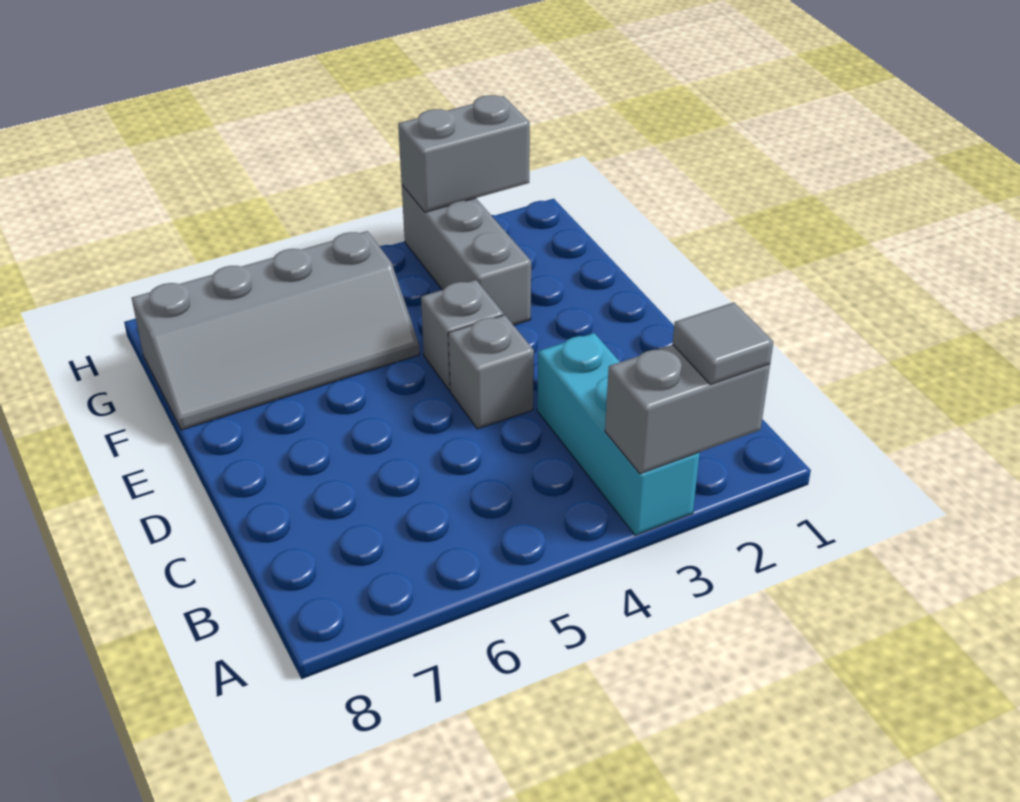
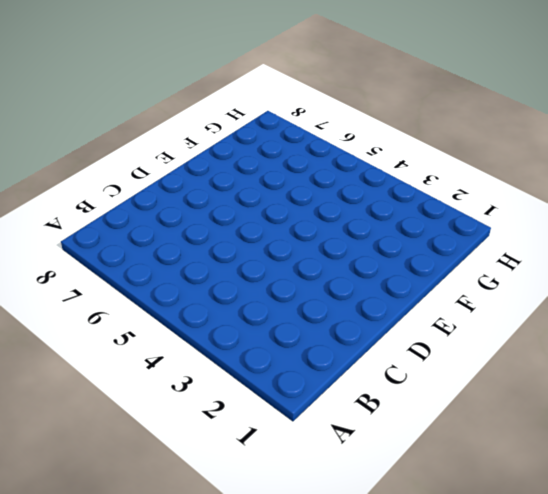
none -> cyan brick A3:C3 level 1
none -> grey brick D4 level 1

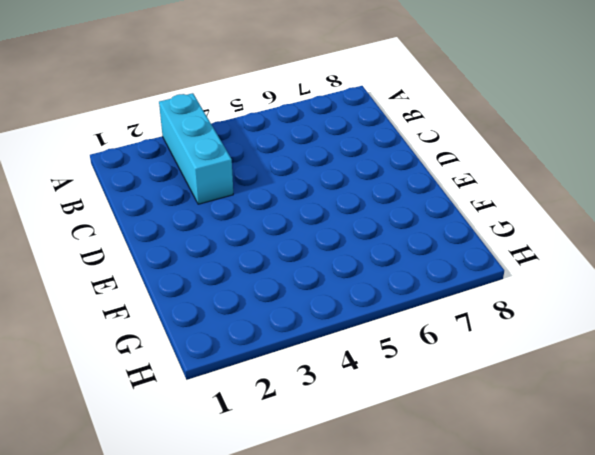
none -> grey brick D4 level 1
none -> grey brick E4 level 1

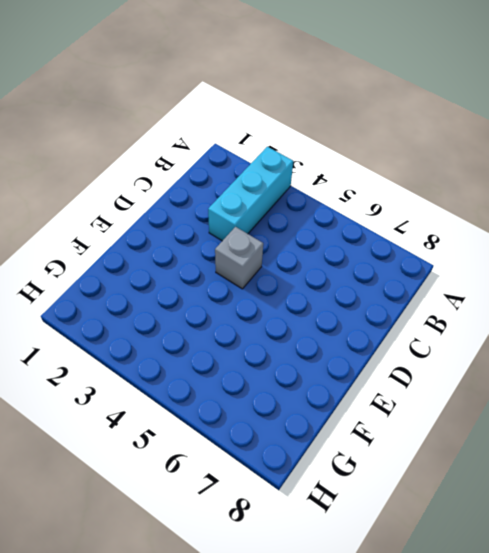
none -> grey brick E4 level 1
none -> grey brick F3:H3 level 1

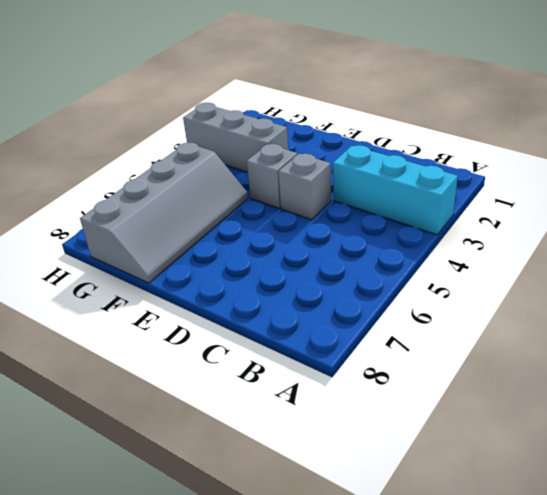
none -> grey brick A2:A3 level 2
none -> grey brick H2:H3 level 2

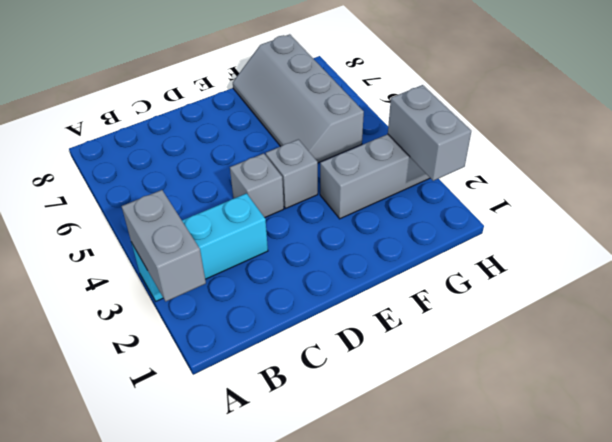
none -> grey tile A2 level 3

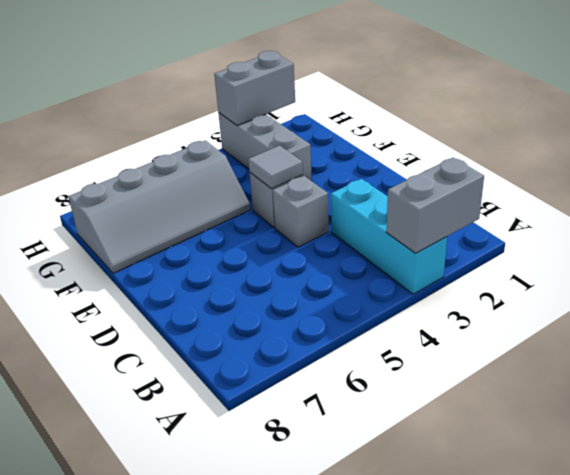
grey tile E4 level 2 -> grey tile A2 level 3

